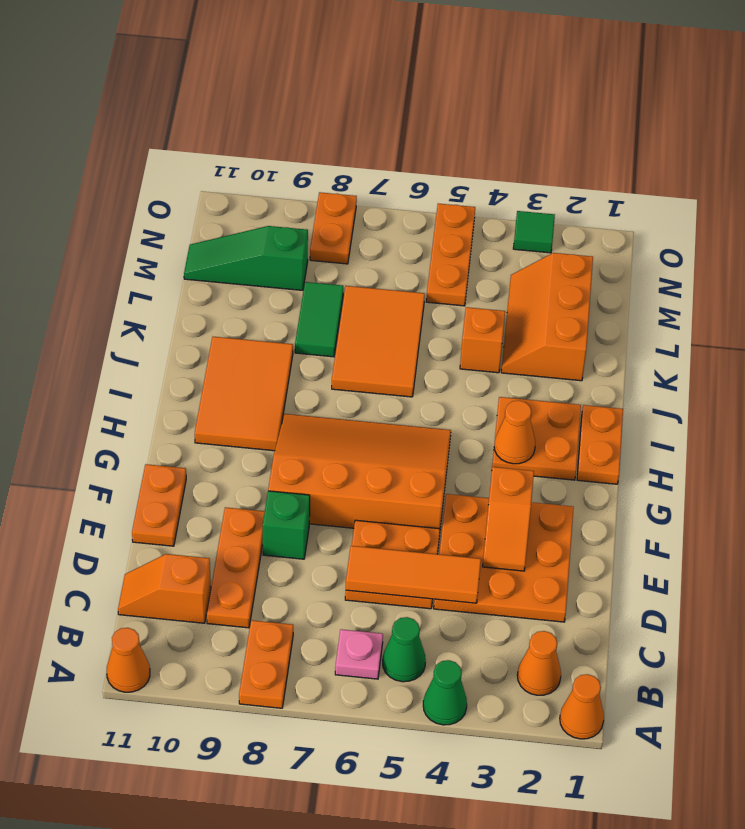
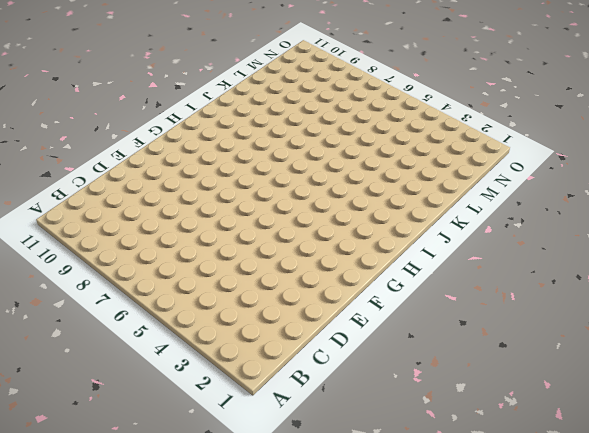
none -> orange cone A1 level 1
none -> green cone A4 level 1
none -> orange plate A8:B8 level 1

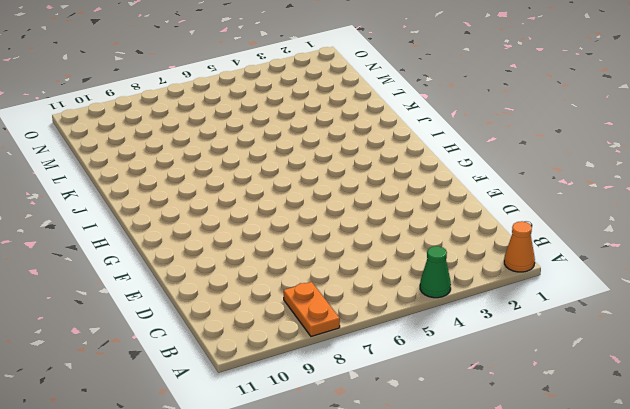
none -> orange cone A11 level 1
none -> orange cone B2 level 1
none -> green cone B5 level 1

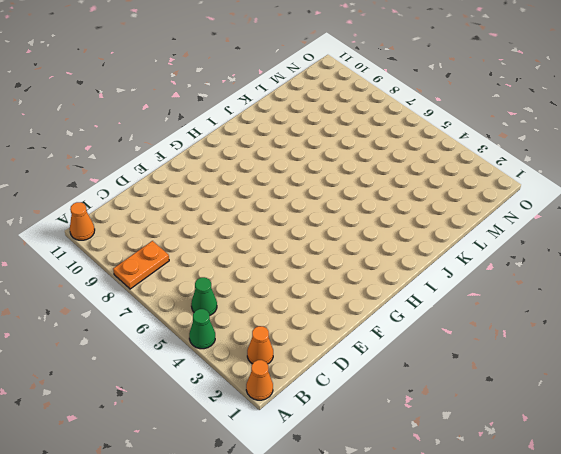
none -> pink plate B6 level 1
none -> orange plate C9:E9 level 1
none -> orange slope C10:C11 level 1 top 10

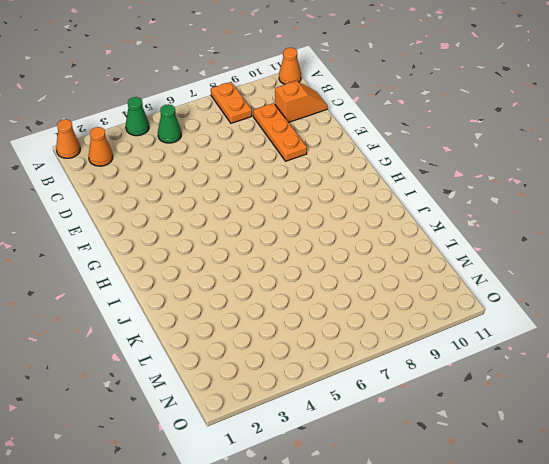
none -> pink plate B6 level 1
none -> orange plate D2:F4 level 1
none -> orange plate D5:E6 level 1

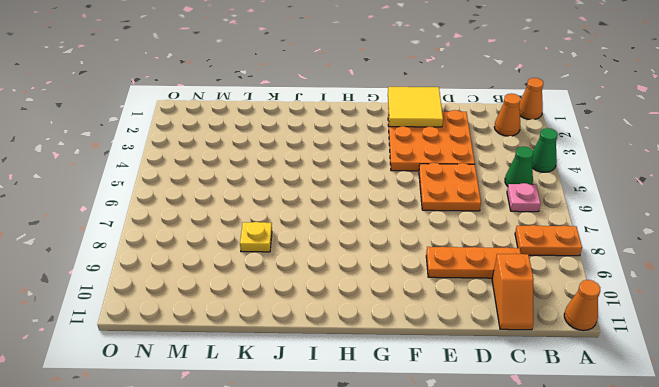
yellow tile E1:F2 level 2 -> none
yellow plate K8 level 1 -> green tile K8:L8 level 1
none -> green brick E8 level 1
none -> orange plate E11:F11 level 1
none -> orange slope F5:H8 level 1 top F

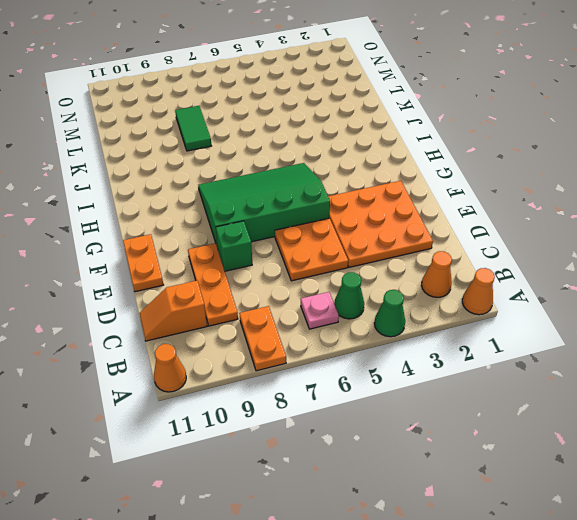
green slope F5:H8 level 1 top F -> orange slope F5:H8 level 1 top F
none -> orange plate H1:I1 level 1
none -> orange plate H2:I3 level 1
none -> orange tile H9:J10 level 1

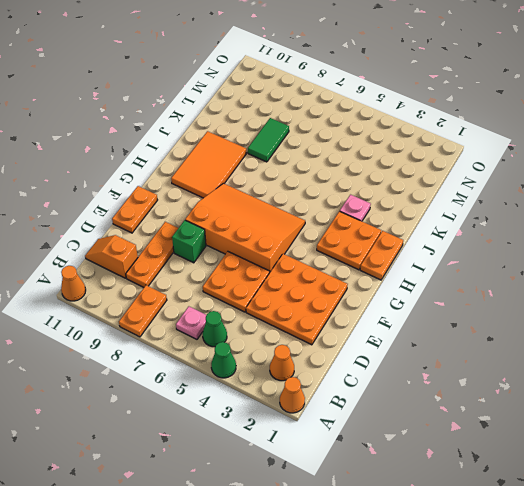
pink plate J3 level 1 -> none
none -> orange tile J6:L7 level 1
none -> orange slope K2:M3 level 1 top 2
none -> orange brick K4 level 1

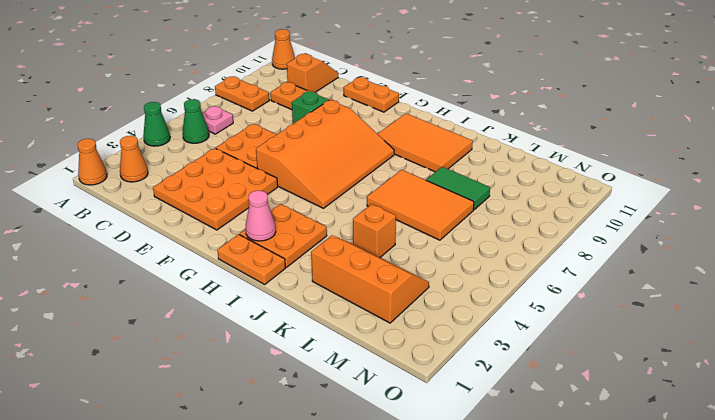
pink cone H2 level 2 -> none
none -> orange plate M5:O5 level 1
none -> green slope M9:M11 level 1 top 9
none -> orange plate N8:O8 level 1

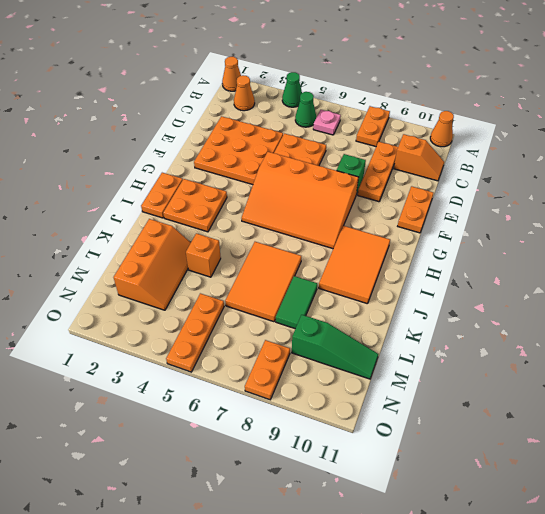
none -> green tile O3 level 1
none -> orange tile D4:D6 level 2
none -> orange slope E3:F3 level 2 top F

